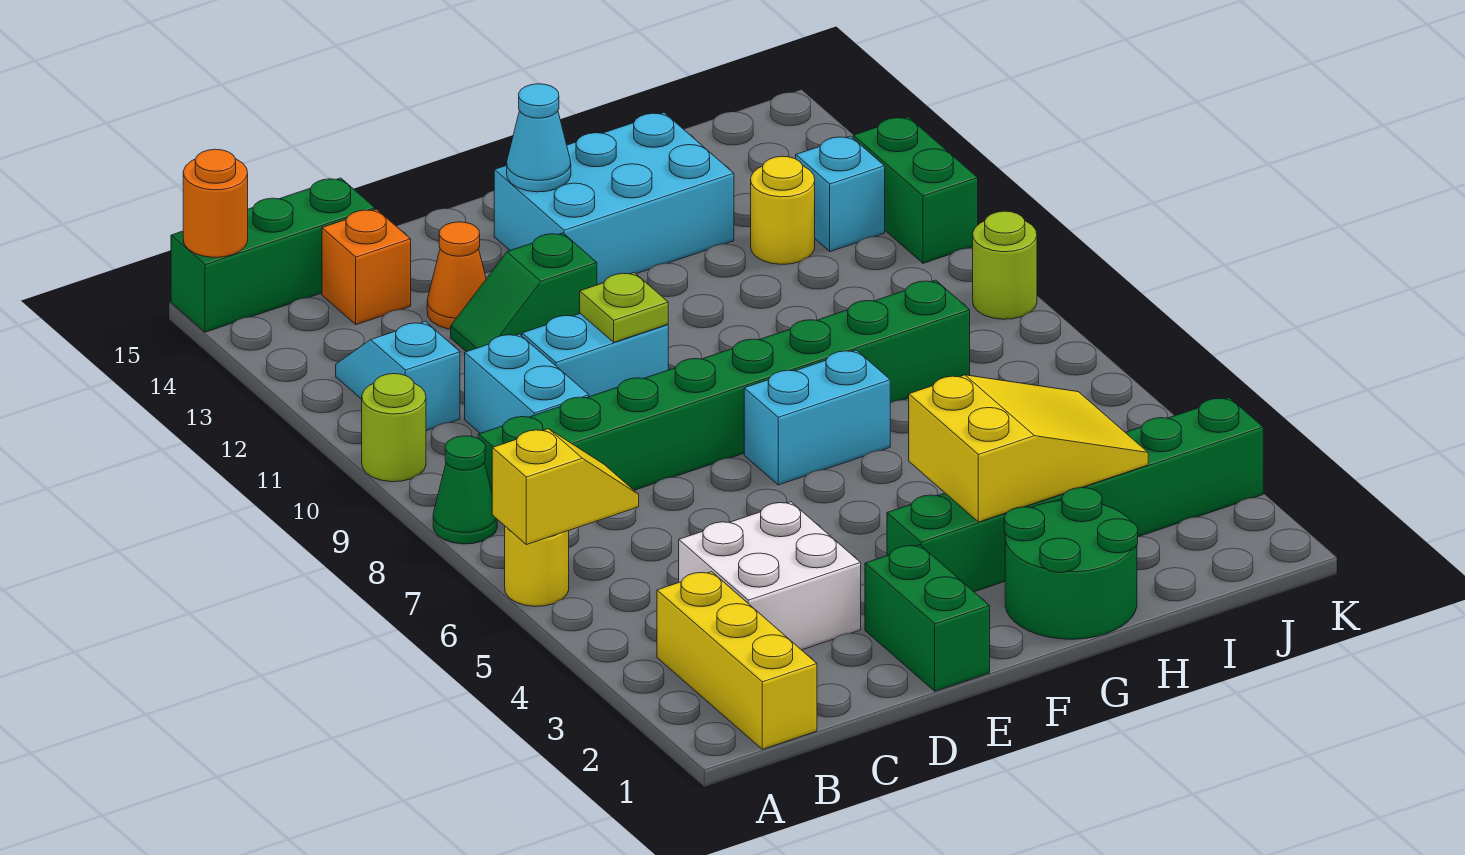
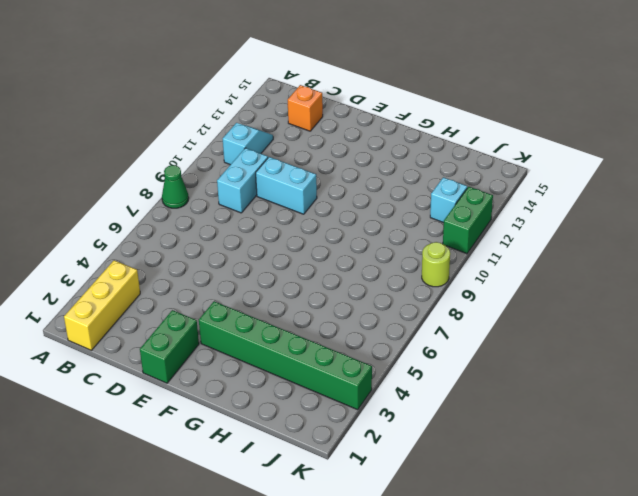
none -> yellow round brick A6 level 1
none -> lime round brick A10 level 1
none -> green brick A15:C15 level 1

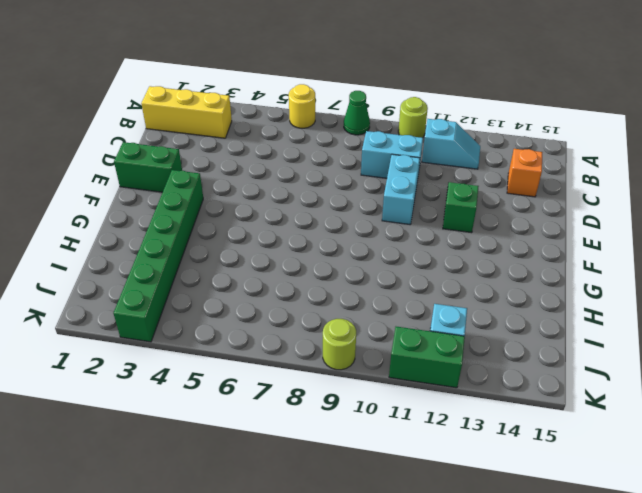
none -> green brick A15:C15 level 1
none -> green brick B8:I8 level 1
none -> white brick C3:D4 level 1

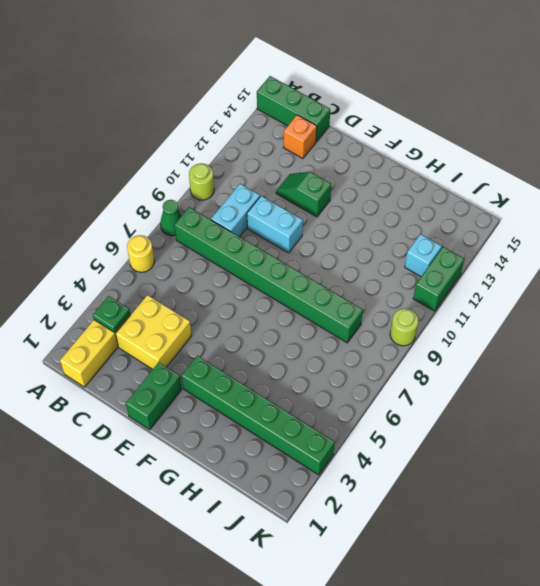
green plate B3 level 2 -> none
yellow brick C3:D4 level 1 -> white brick C3:D4 level 1
none -> cyan slope B11:B12 level 1 top 11
none -> orange cone D13 level 1
none -> cyan brick F7:G7 level 1

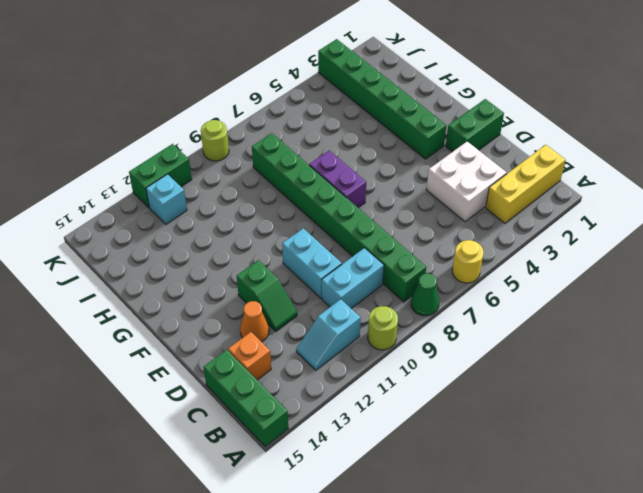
purple brick F7:G7 level 1 -> cyan brick F7:G7 level 1
none -> cyan brick F13:H14 level 1
none -> green round brick G1:H2 level 1
none -> yellow round brick I12 level 1

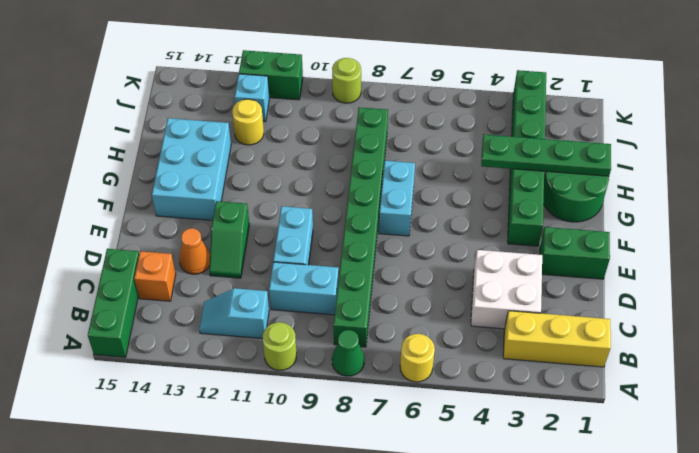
green plate H1:H4 level 2 -> yellow slope G3:I4 level 2 top G
none -> yellow slope A6:B6 level 2 top A
none -> orange round brick A15 level 2
none -> lime plate E10 level 2

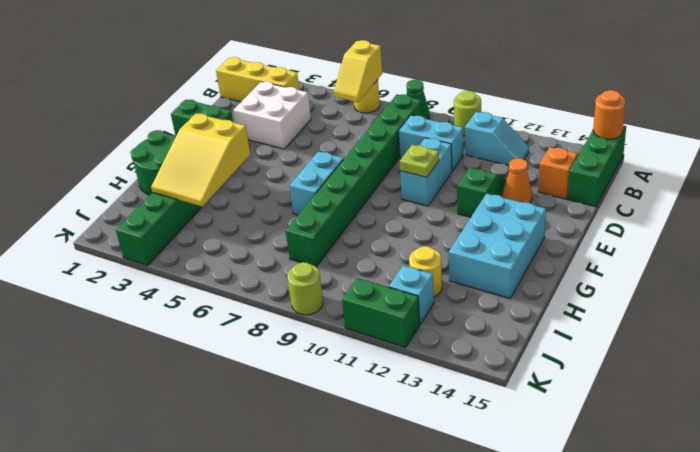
none -> cyan cone F14 level 2

